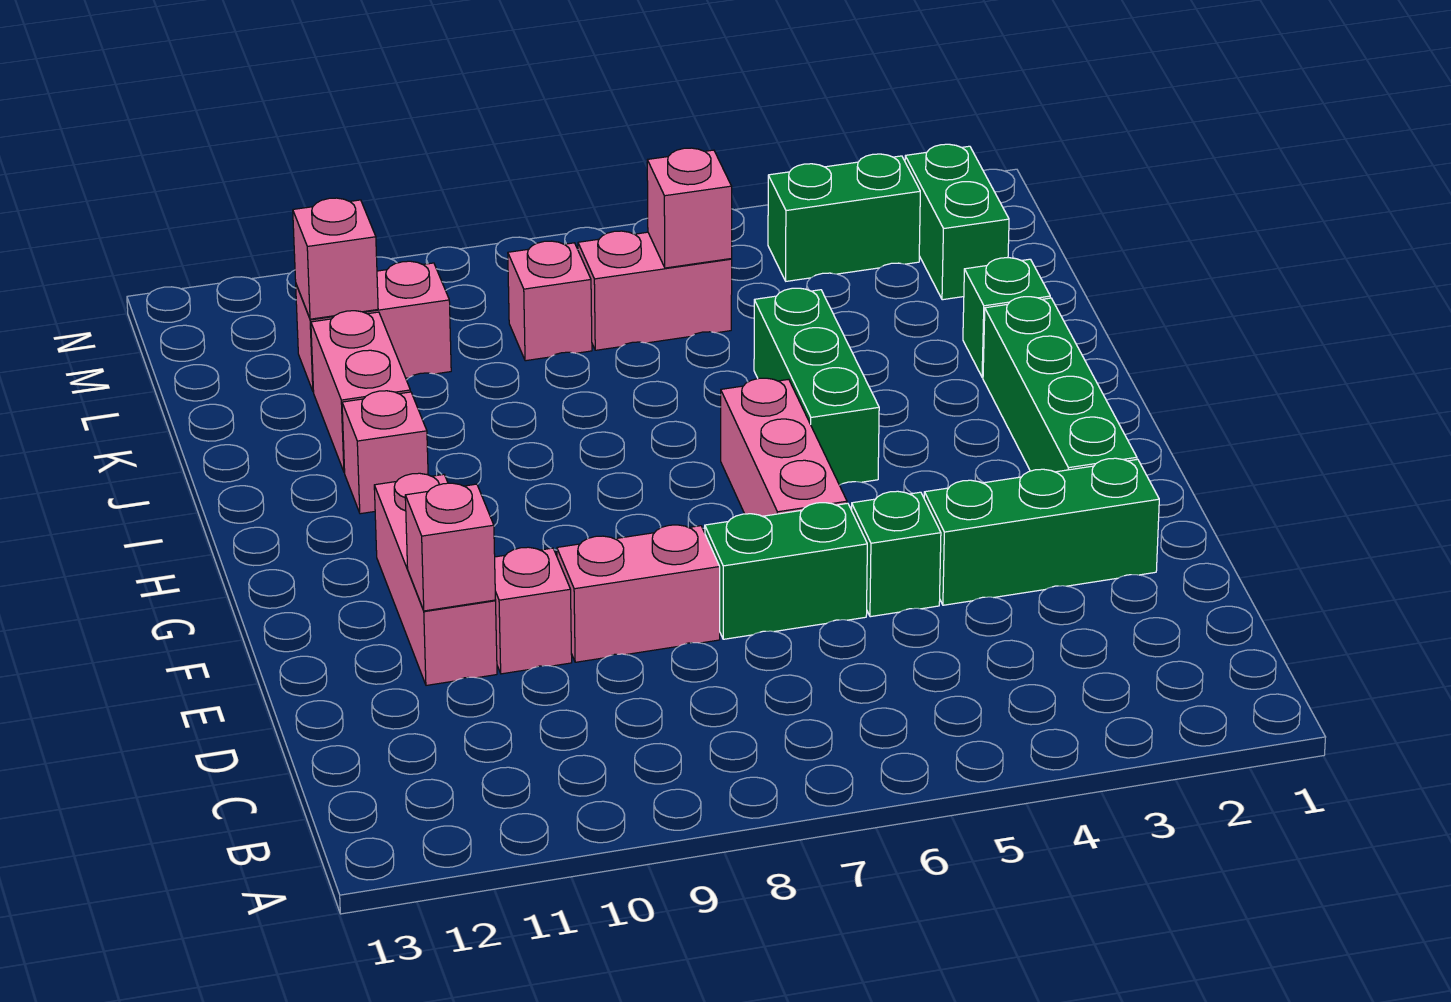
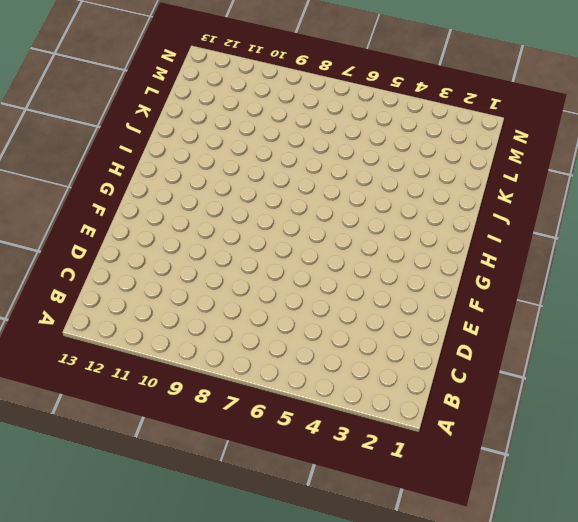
none -> green brick E2:E4 level 1
none -> green brick E5 level 1
none -> green brick E6:E7 level 1

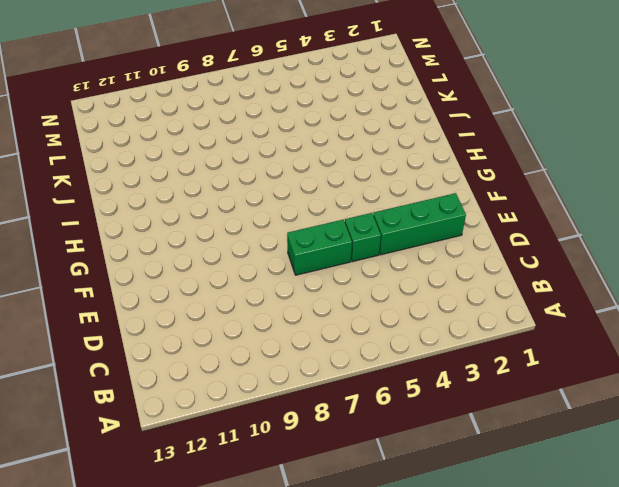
none -> pink brick E8:E9 level 1
none -> pink brick E10 level 1
none -> pink brick E11:G11 level 1

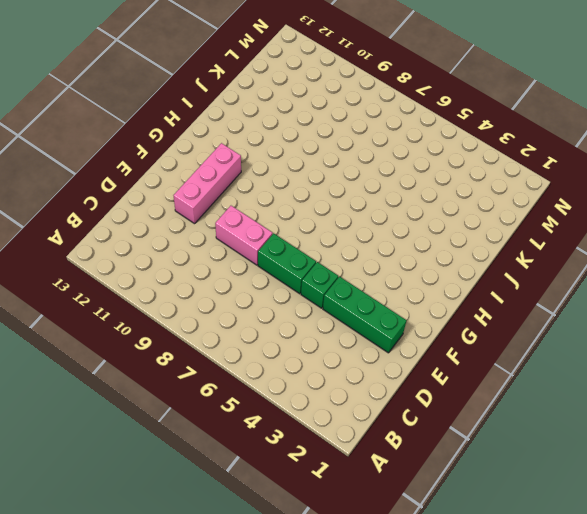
none -> pink brick E10 level 1
none -> green brick F2:I2 level 1
none -> pink brick F6:H6 level 1

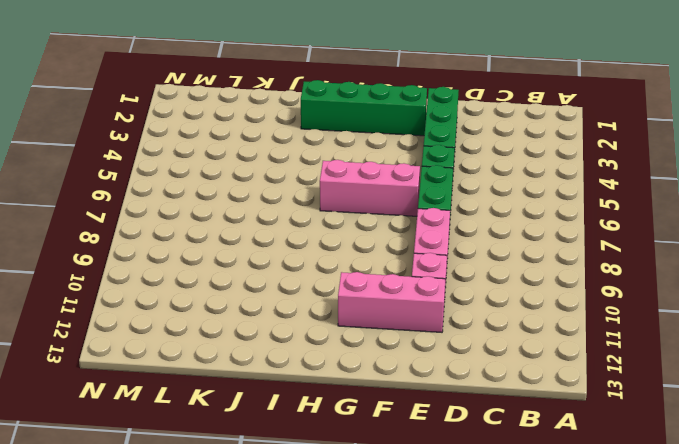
none -> green brick H5:J5 level 1
none -> pink brick I11 level 1
none -> green brick J2 level 1

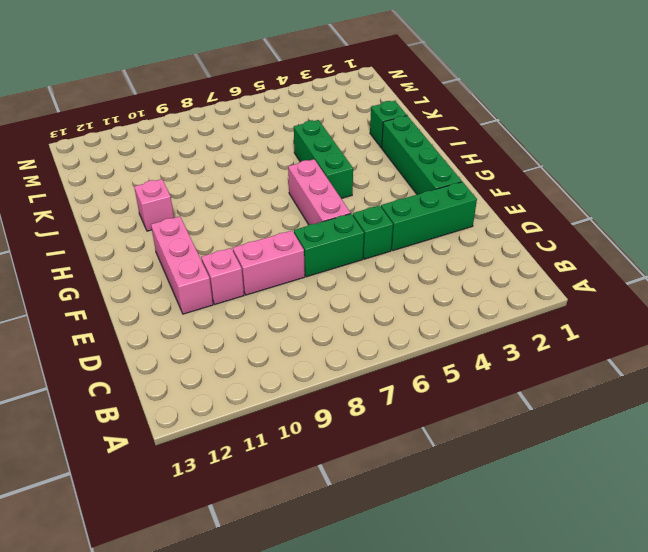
none -> pink brick J11:K11 level 1
none -> green brick L2:M2 level 1
none -> pink brick L6:L7 level 1

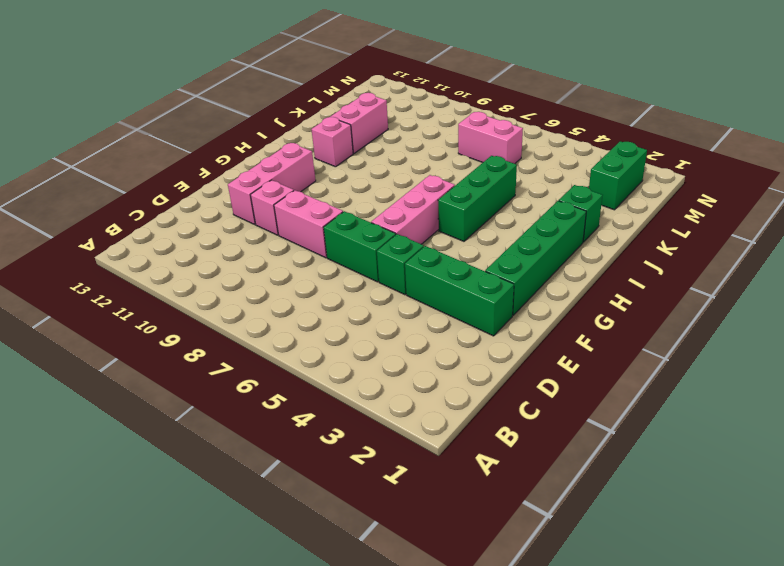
none -> pink brick L8 level 1
none -> pink brick L10:L11 level 1
none -> green brick M3:M4 level 1

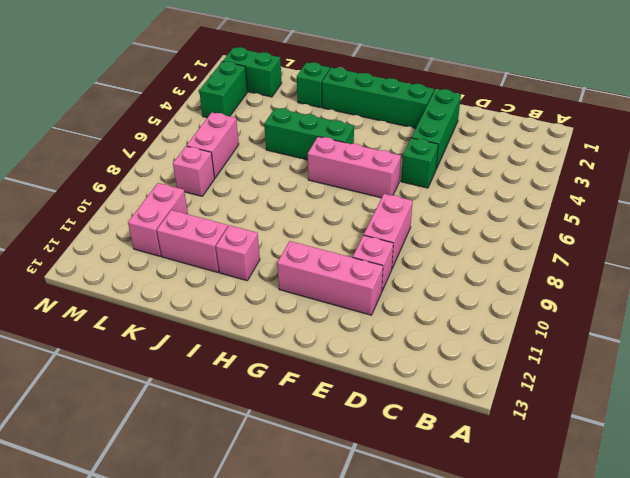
none -> green brick E6:E7 level 1
none -> pink brick E11 level 2
none -> pink brick L6 level 2

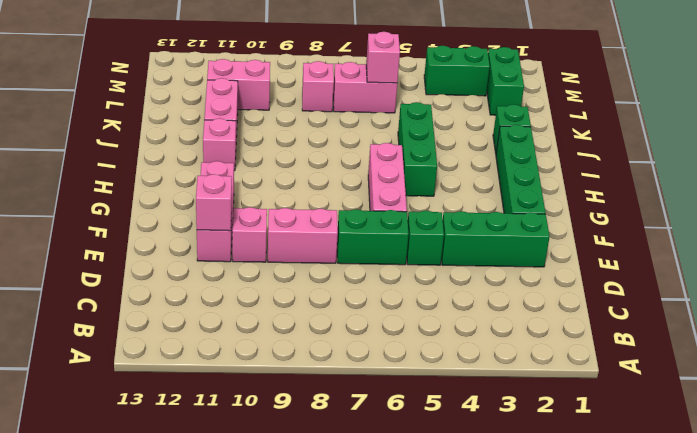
none -> pink brick L11 level 2

